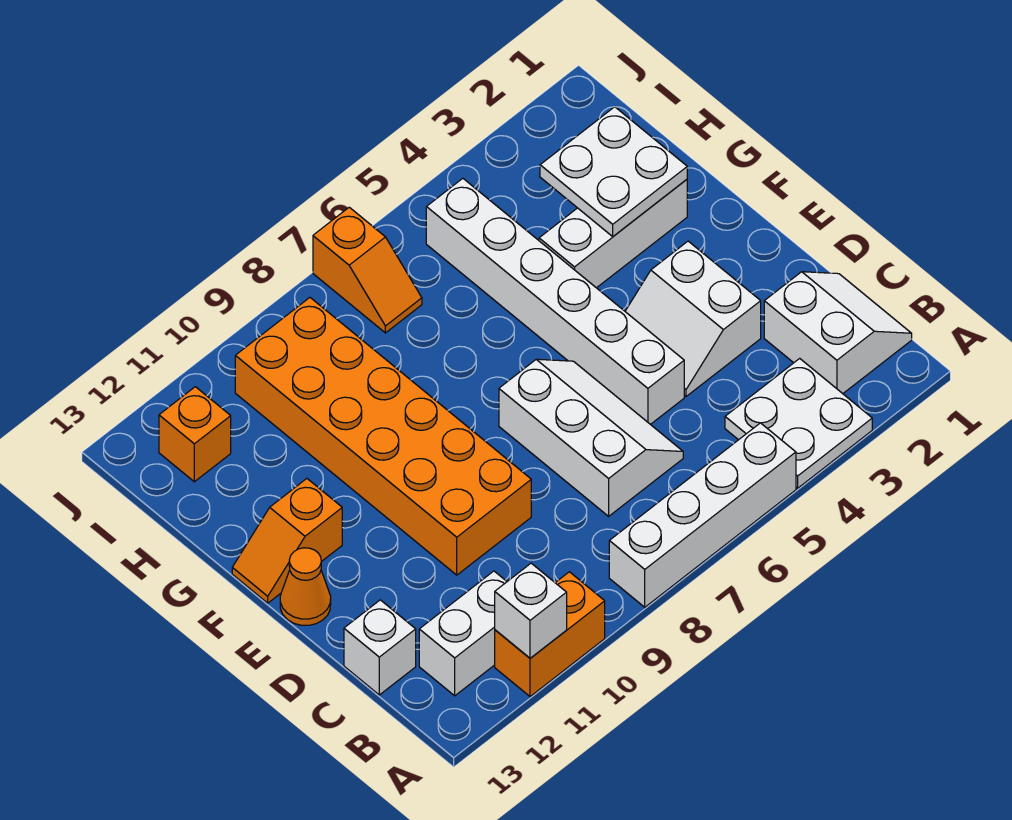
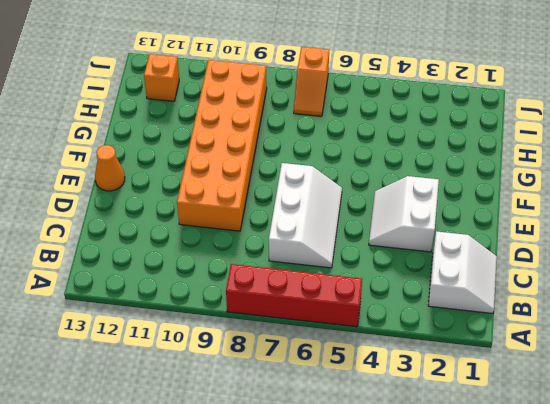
red brick A5:A8 level 1 -> white brick A5:A8 level 1
none -> white plate A3:B4 level 1
none -> orange brick A10:A11 level 1
none -> white brick B11:B12 level 1

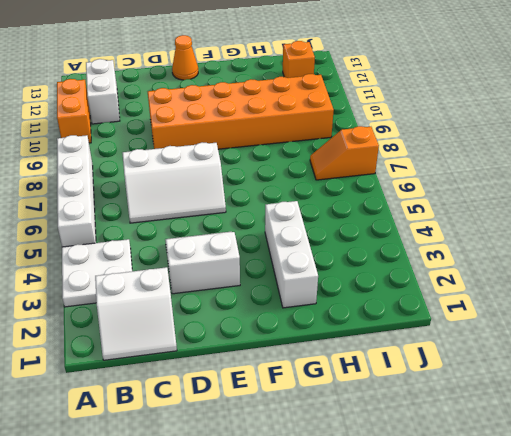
none -> white brick C13 level 1
none -> white brick D5:I5 level 1
none -> orange slope F12:F13 level 1 top 12

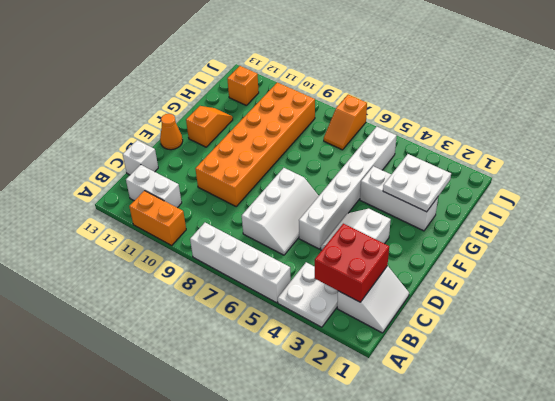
red brick B2:C3 level 2 -> none
orange slope F12:G12 level 1 top F -> orange slope F12:F13 level 1 top 12
none -> white brick A11 level 2

